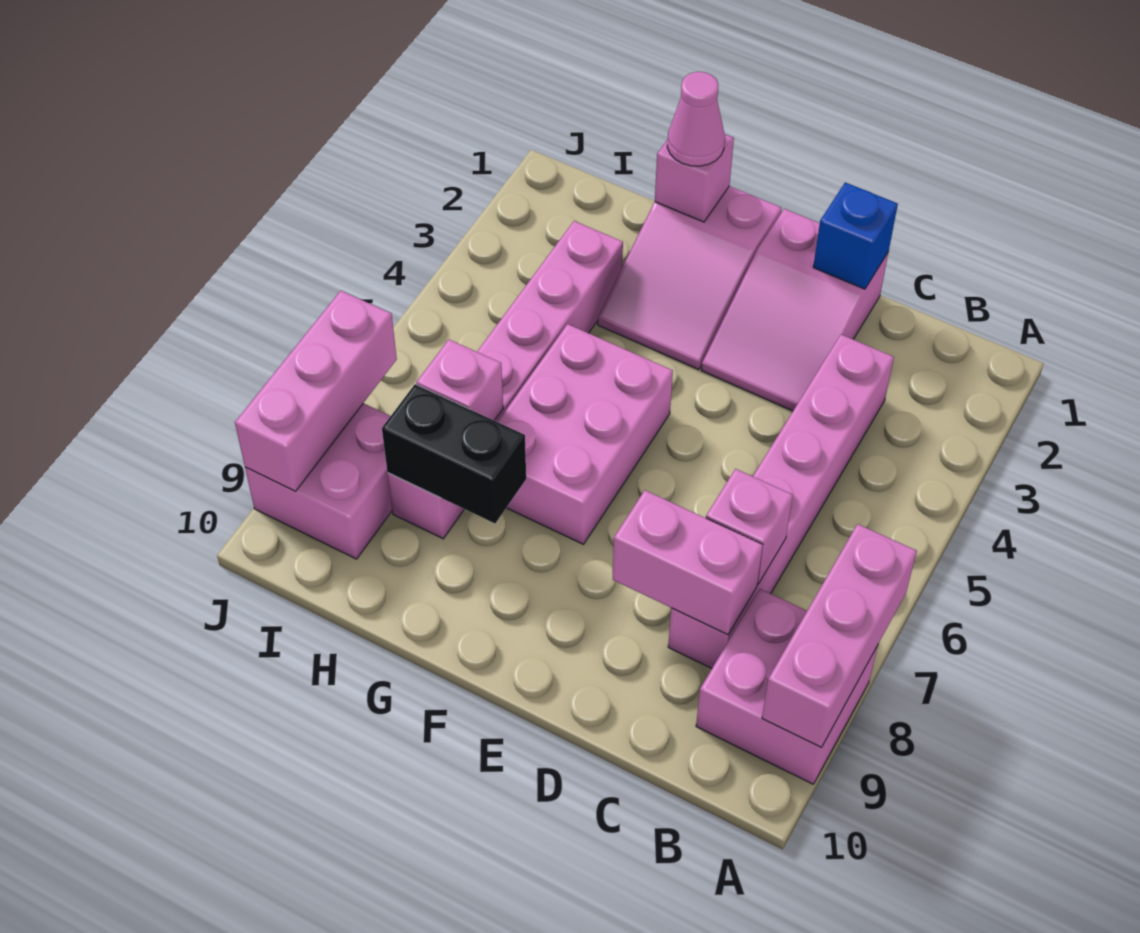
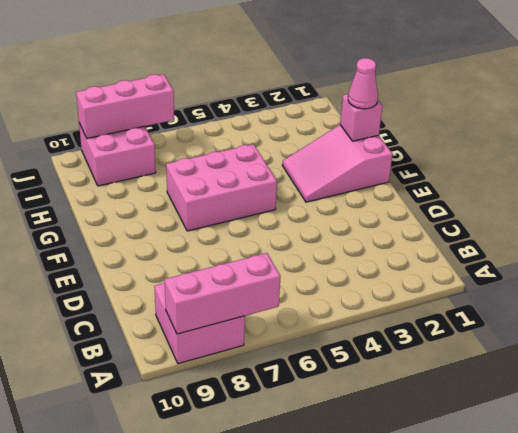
none -> pink brick C3:C8 level 1
none -> pink slope D1:E3 level 1 top 1
none -> pink brick H3:H8 level 1

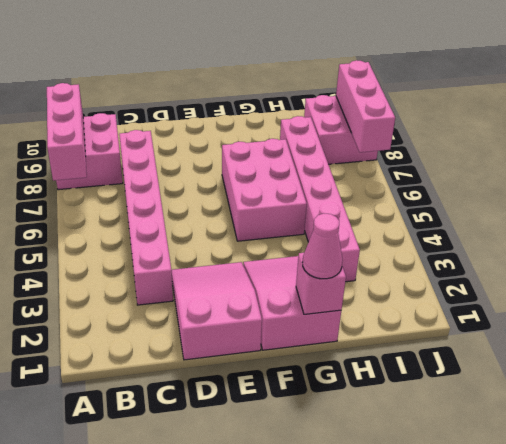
none -> pink brick C7 level 2
none -> pink brick C8:D8 level 2
none -> blue brick D1 level 2

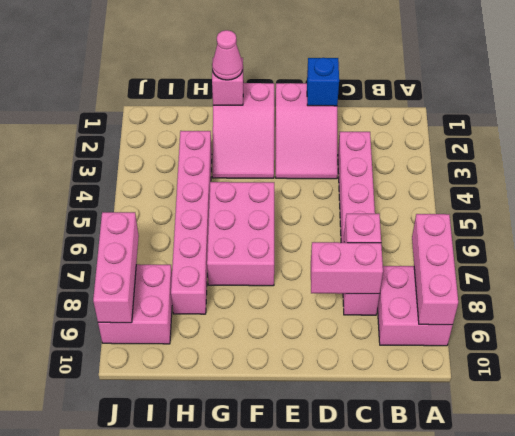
none -> black brick G8:H8 level 2
none -> pink brick H7 level 2

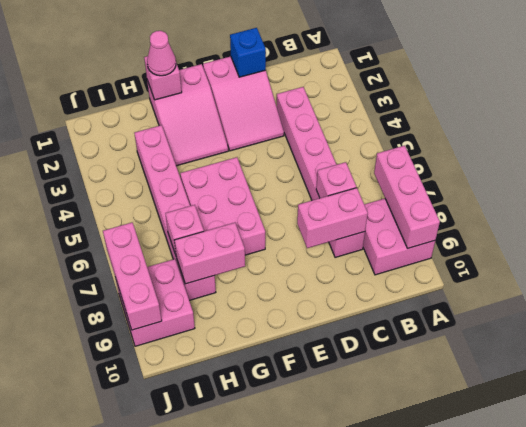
pink brick G8:H8 level 2 -> black brick G8:H8 level 2

